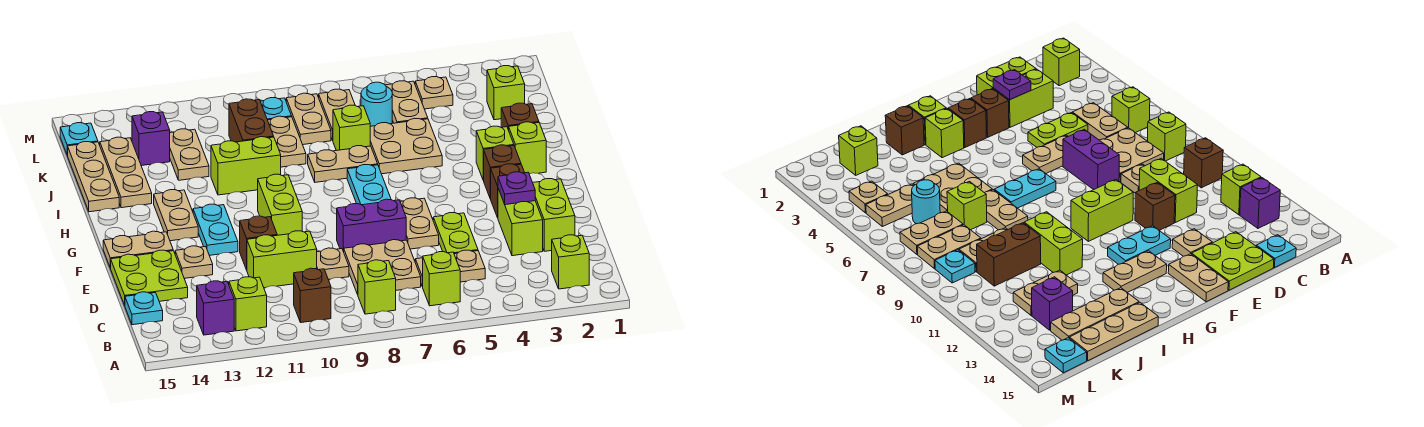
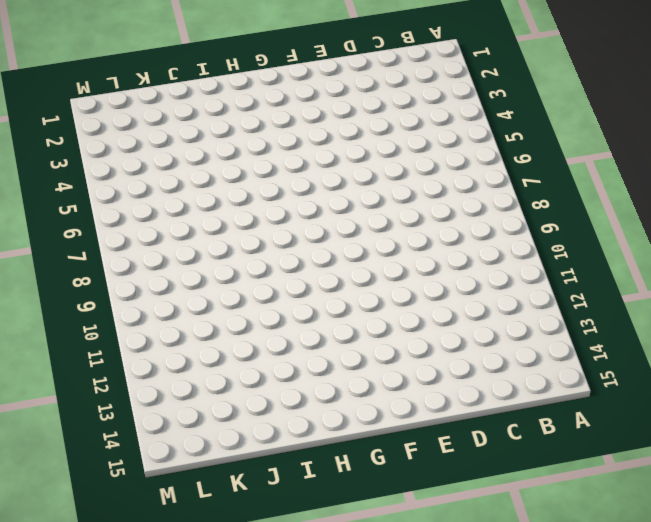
none -> lime brick B2 level 1
none -> lime brick B6 level 1
none -> lime brick B8 level 1
none -> brown brick B10 level 1

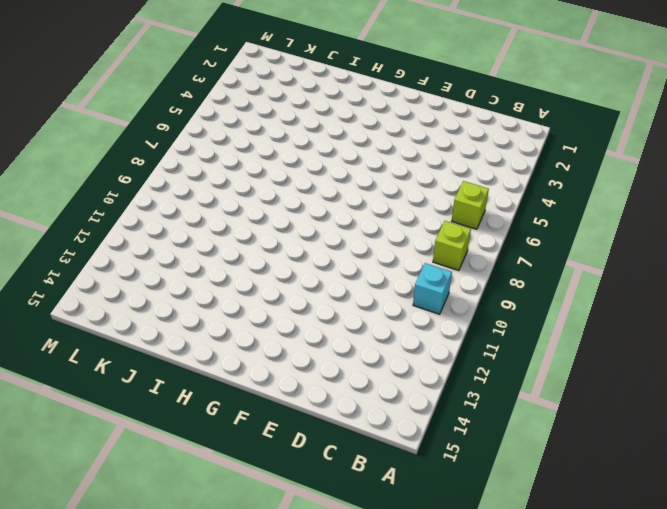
cyan brick B10 level 1 -> brown brick B10 level 1
none -> lime brick B2 level 1
none -> lime brick B12 level 1
none -> purple brick B13 level 1
none -> tan plate C5:C6 level 1

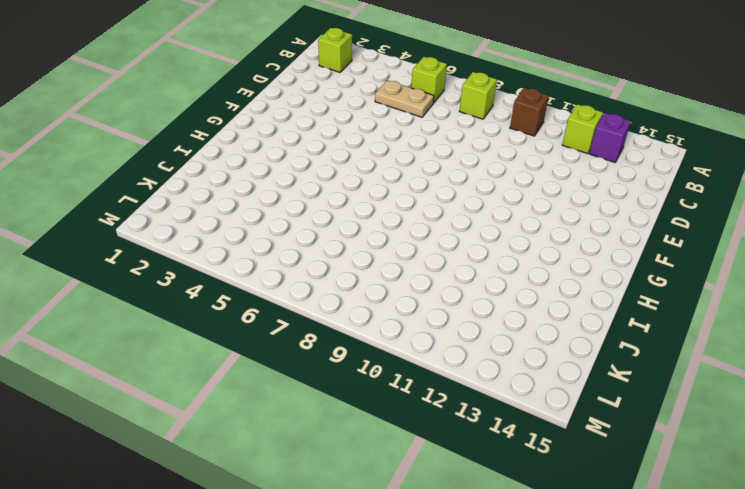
none -> tan plate C7:D8 level 1
none -> cyan plate C15 level 1
none -> lime brick D2:E2 level 1
none -> lime brick D3:E3 level 1

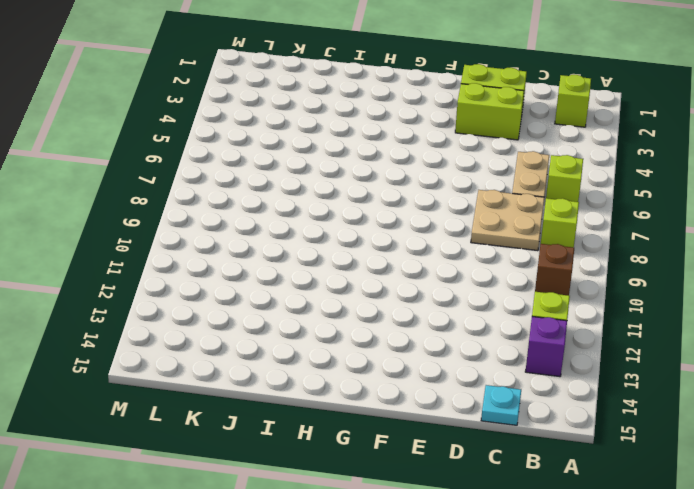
none -> lime plate D5:E5 level 1
none -> tan plate D9 level 1
none -> lime brick D10:D11 level 1
none -> lime plate D14:E15 level 1

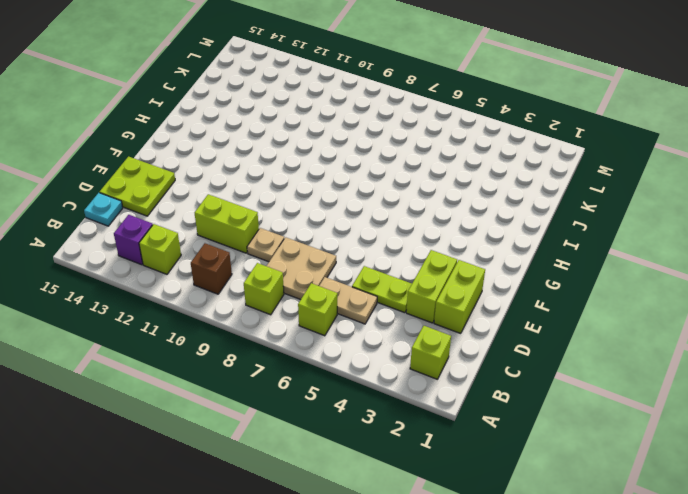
lime plate D4:D5 level 1 -> lime plate D5:E5 level 1
none -> tan plate E6:F6 level 1
none -> purple brick E7:E8 level 1
none -> brown brick E11 level 1
none -> tan plate E13 level 1

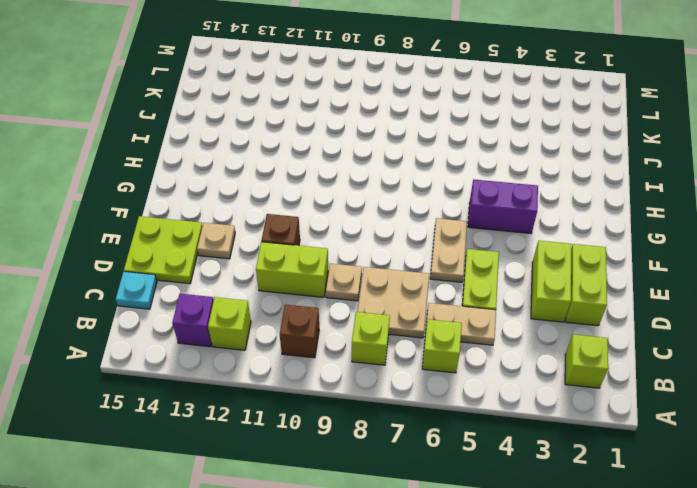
purple brick G4:G5 level 1 -> purple brick E7:E8 level 1
none -> brown brick F3 level 1
none -> lime brick F10:G10 level 1
none -> cyan plate F12:G12 level 1
none -> tan plate F14:F15 level 1

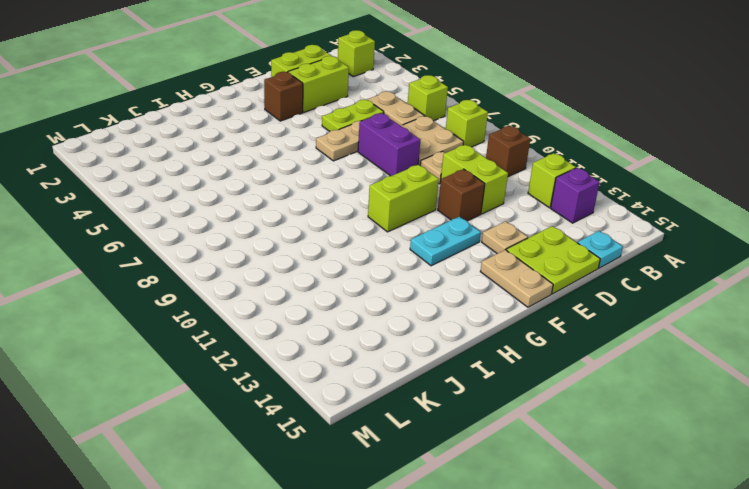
none -> brown brick G3 level 1
none -> cyan plate G7:H7 level 1
none -> tan plate G13:H13 level 1
none -> lime brick H2 level 1

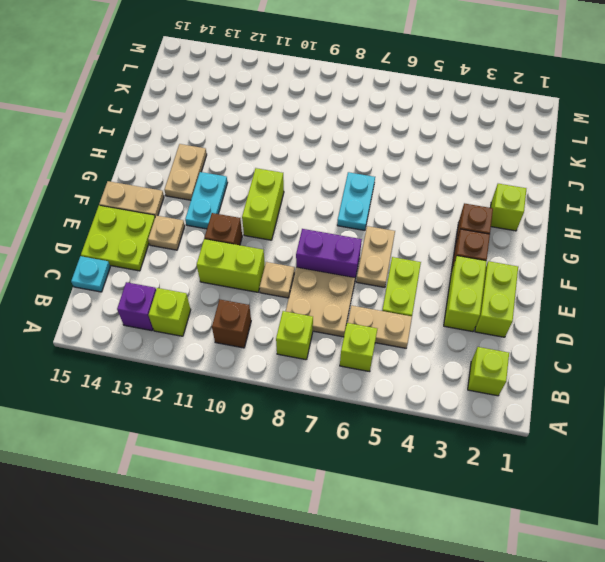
none -> lime brick H3 level 1
none -> brown brick I2 level 1
none -> tan plate I5:J6 level 1
none -> tan plate I7:I8 level 1

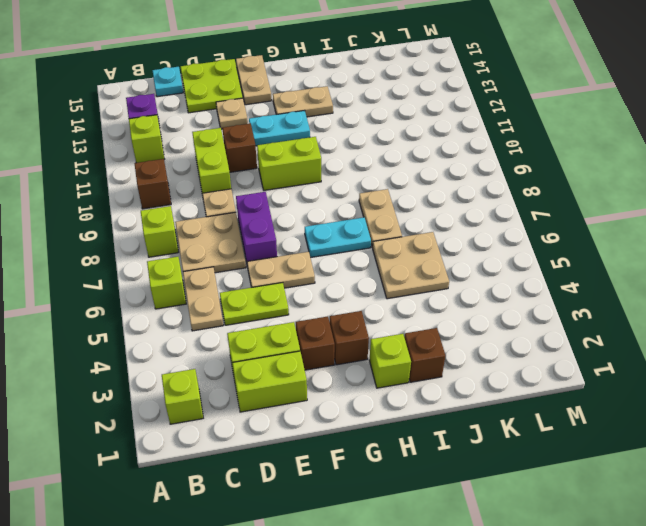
none -> lime brick H3 level 1
none -> lime brick I10:I11 level 1
none -> tan plate I14:K14 level 1
none -> tan plate I15:K15 level 1

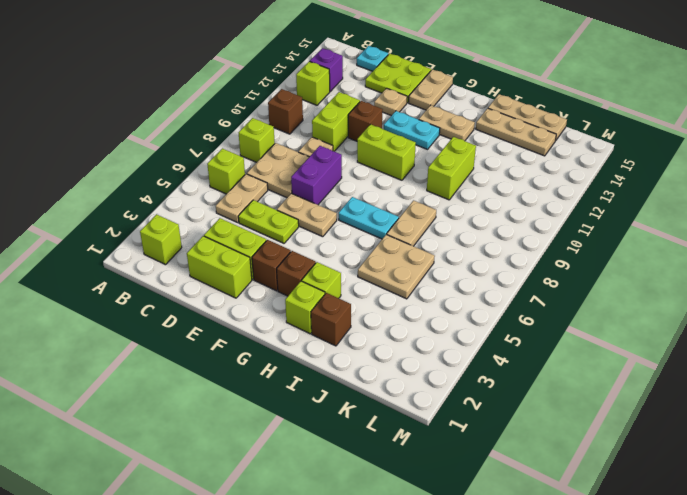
none -> lime brick J7 level 1
none -> tan plate J9:K9 level 1
none -> brown brick J10:K10 level 1
none -> tan plate J12:K12 level 1

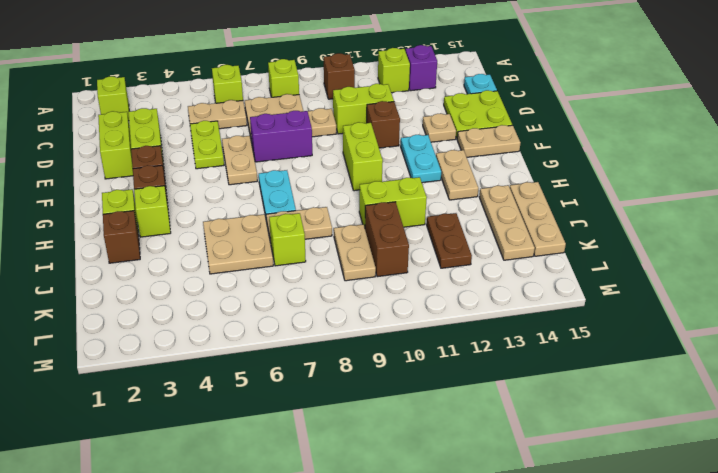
brown plate J12:K12 level 1 -> tan plate J12:K12 level 1
none -> lime brick K2 level 1
none -> tan plate K5:L5 level 1
none -> cyan round brick K6 level 1
none -> tan plate K7:L7 level 1

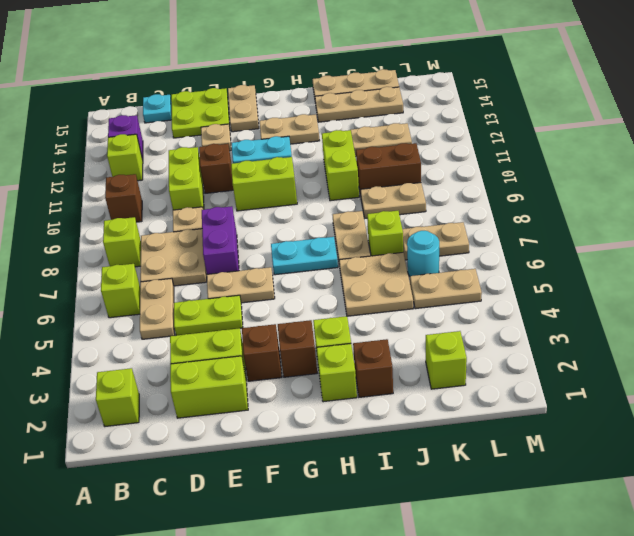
none -> tan plate K8:L8 level 1
none -> purple brick K13 level 1
none -> tan plate L4 level 1
none -> cyan plate L9 level 1

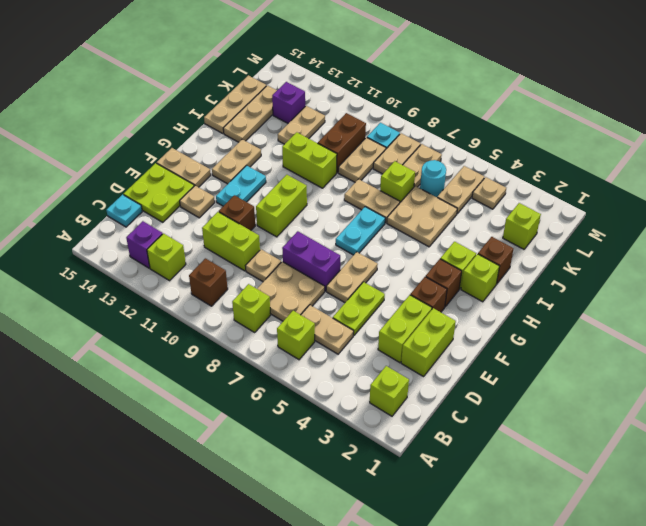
none -> cyan plate L15 level 1
none -> purple plate E3 level 2

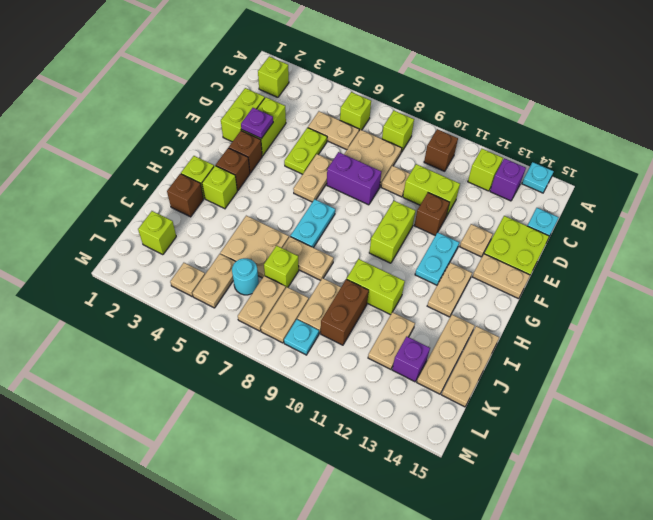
cyan plate A14 level 1 -> cyan plate L15 level 1

